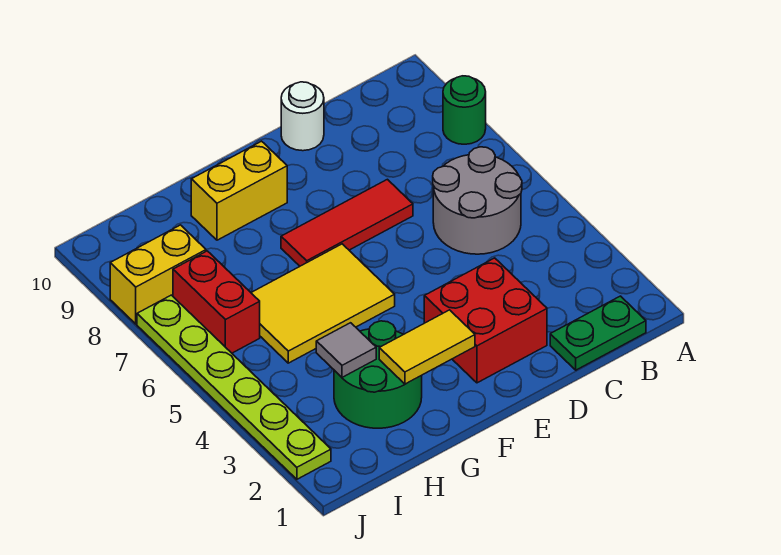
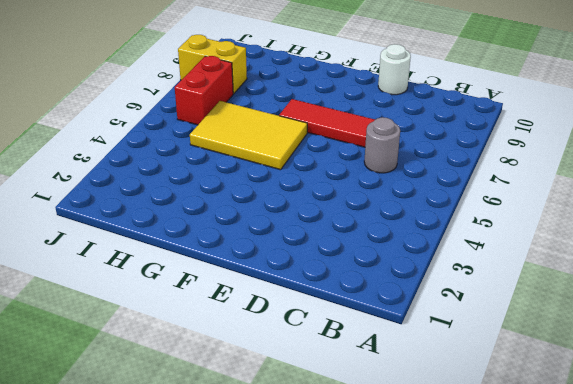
grey round brick C6 level 1 -> grey round brick B5:C6 level 1
none -> green round brick A8 level 1
none -> green plate B1:C1 level 1
none -> red brick D2:E3 level 1

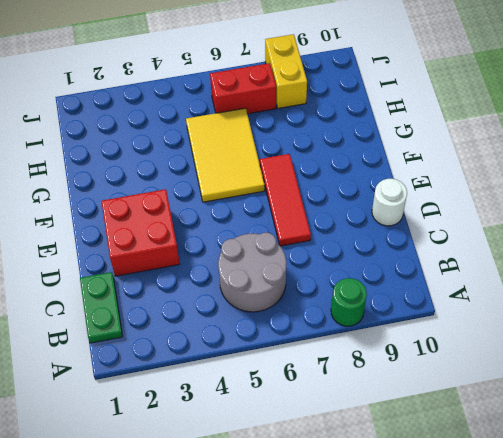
none -> yellow brick F9:G9 level 1
none -> green round brick G2:H3 level 1
none -> lime plate J2:J7 level 1

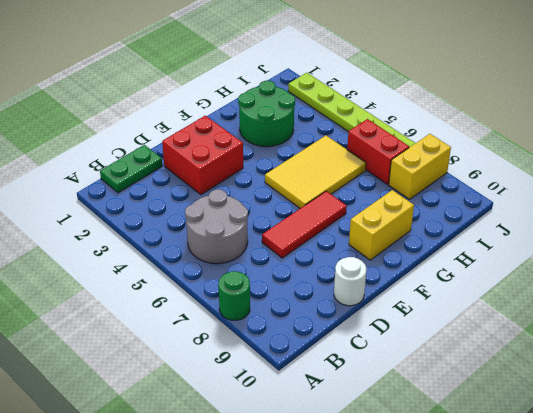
none -> yellow tile F2:G2 level 2
none -> grey tile H3 level 2

